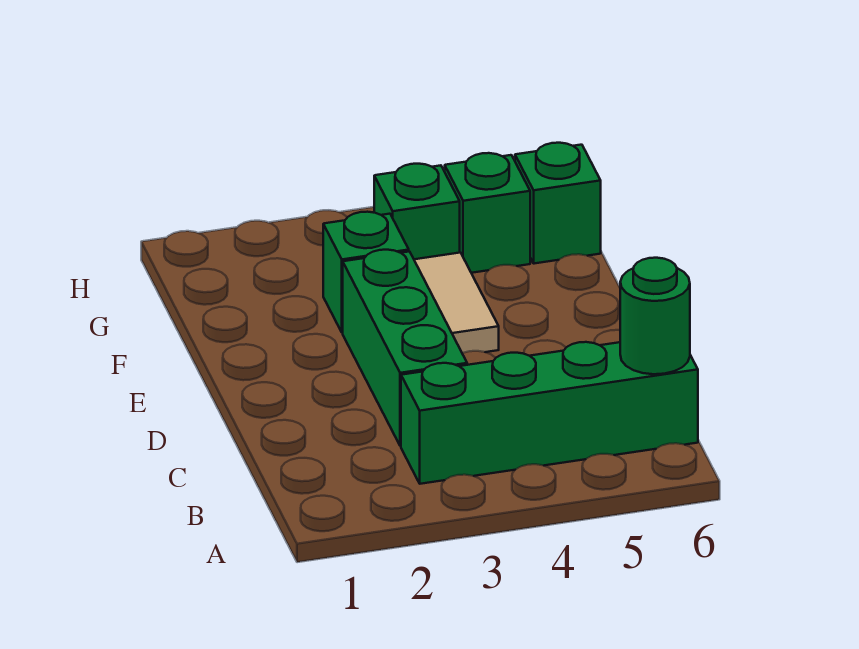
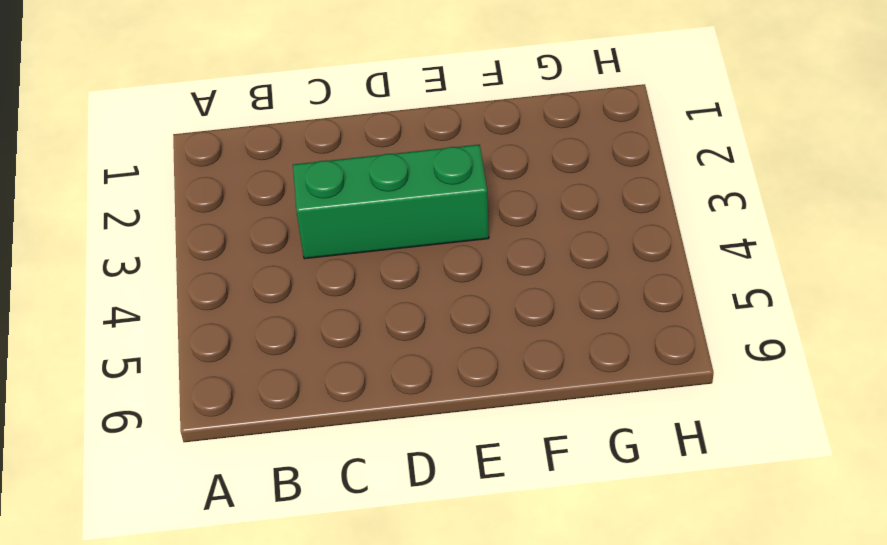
none -> green brick B3:B6 level 1
none -> tan tile E4:F4 level 1

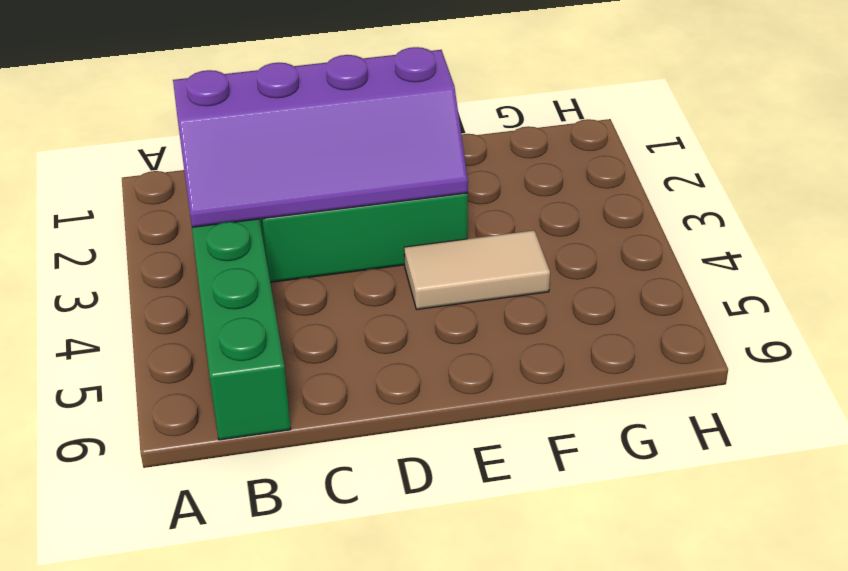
purple slope B2:E3 level 2 top 2 -> none
none -> green brick F3 level 1
none -> green brick G4 level 1

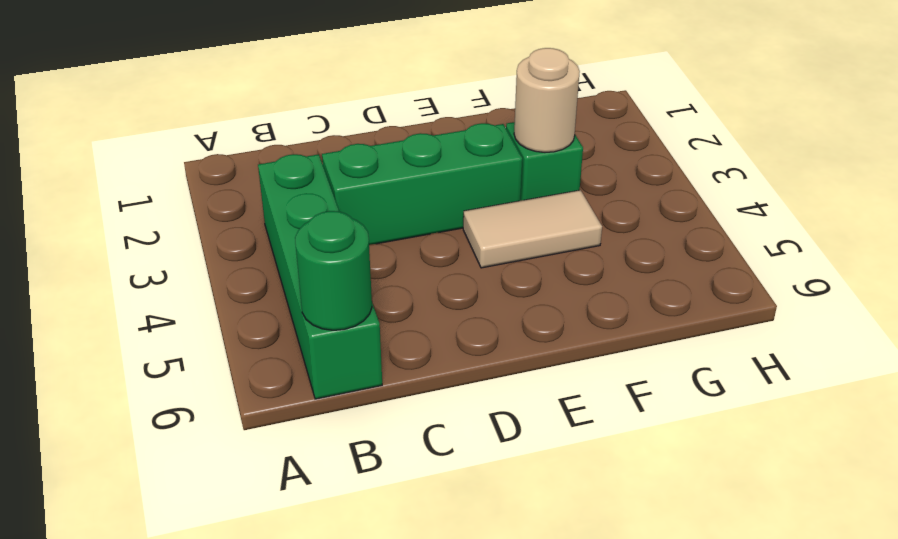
tan round brick F3 level 2 -> none
none -> green brick G4 level 1
none -> green brick G5 level 1

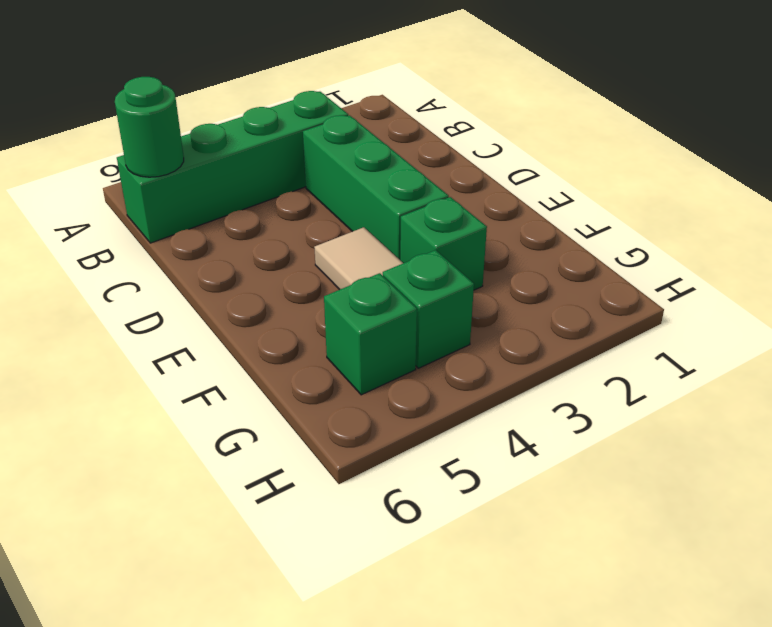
none -> green brick G6 level 1

